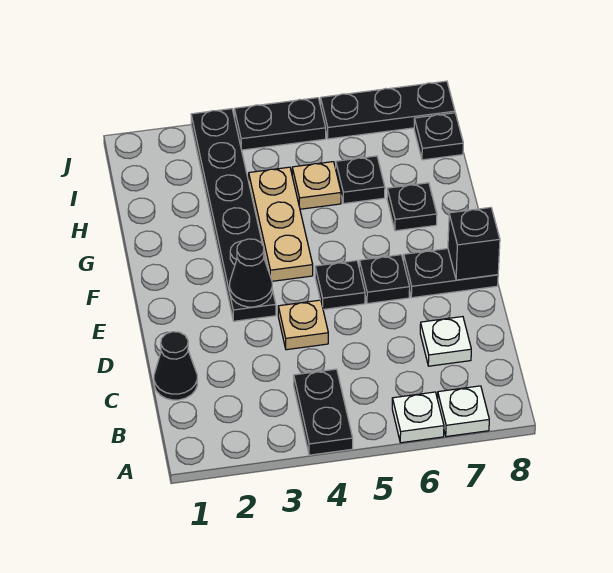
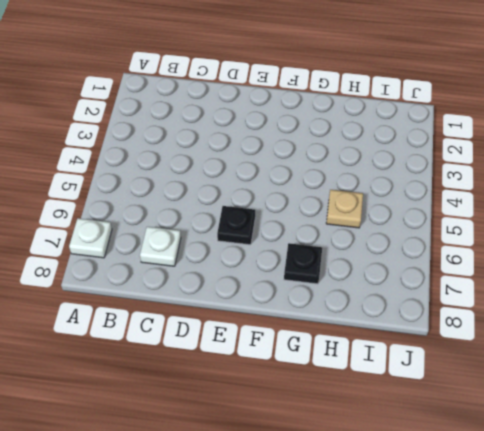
none -> black plate A4:B4 level 1
none -> white plate A6 level 1
none -> black cone C1 level 1

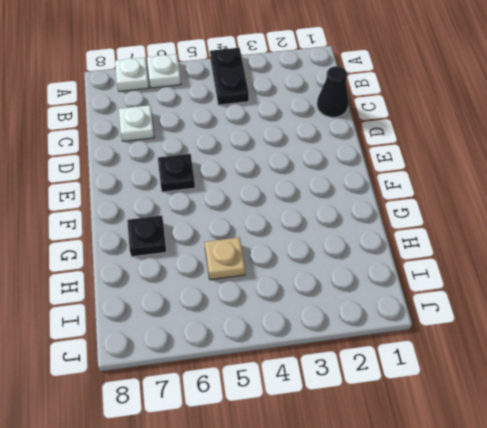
none -> tan plate D4 level 1
none -> black plate E3:J3 level 1
none -> black plate E5 level 1

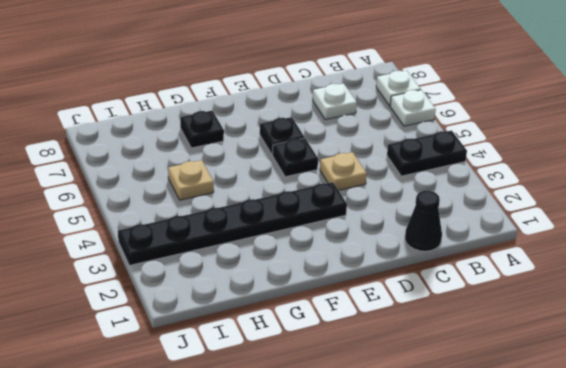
none -> black plate E7:E8 level 1
none -> tan plate F4:H4 level 1
none -> black plate H6 level 1

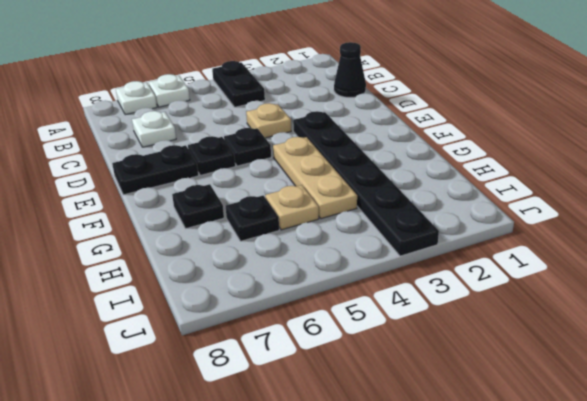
none -> black plate I8 level 1
none -> black plate J4:J5 level 1
none -> black plate J6:J8 level 1

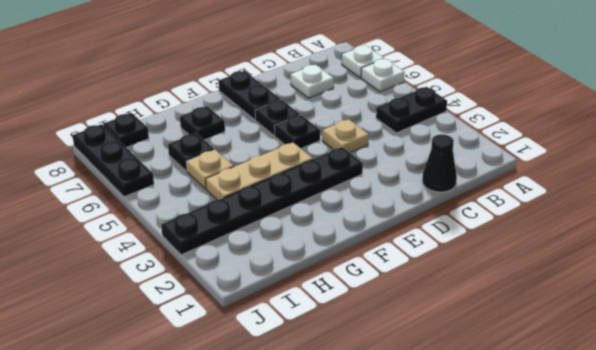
none -> black plate J4:J5 level 1
none -> black cone E3 level 2
none -> black brick E8 level 2

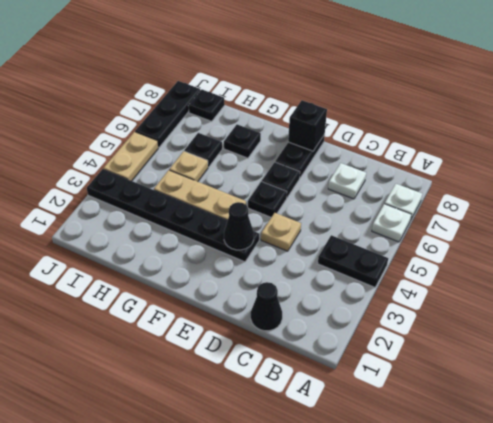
tan plate J4:J5 level 1 -> black plate J4:J5 level 1

